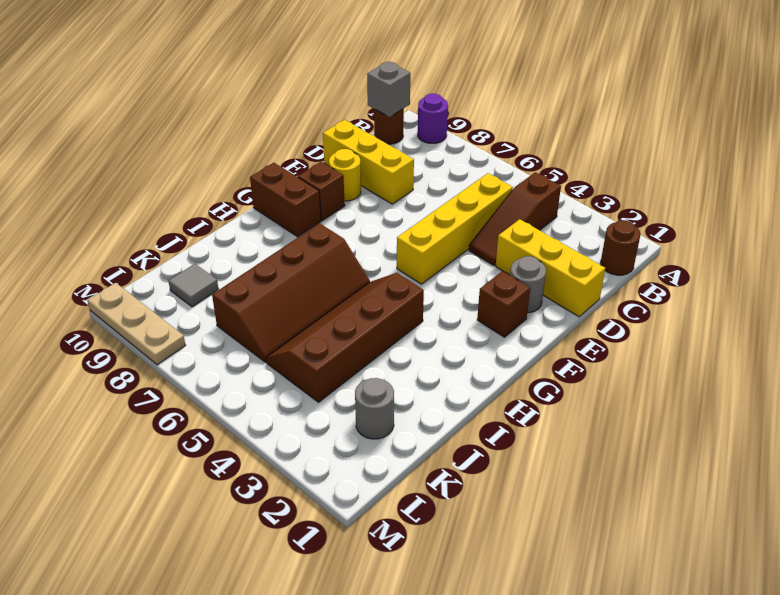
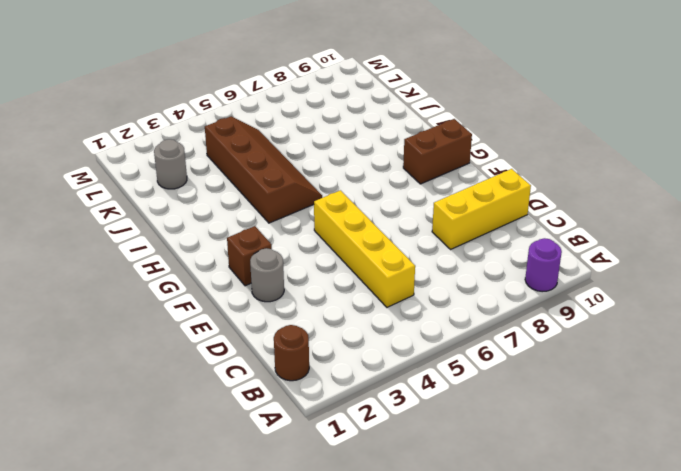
none -> brown slope B4:D4 level 1 top B
none -> brown round brick B10 level 1
none -> yellow brick D1:D3 level 1

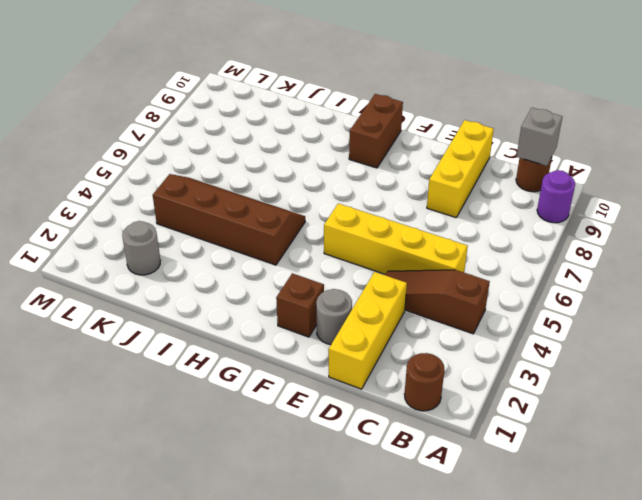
none -> yellow round brick E9 level 1
none -> brown brick F9 level 1
none -> brown slope H6:K7 level 1 top 7

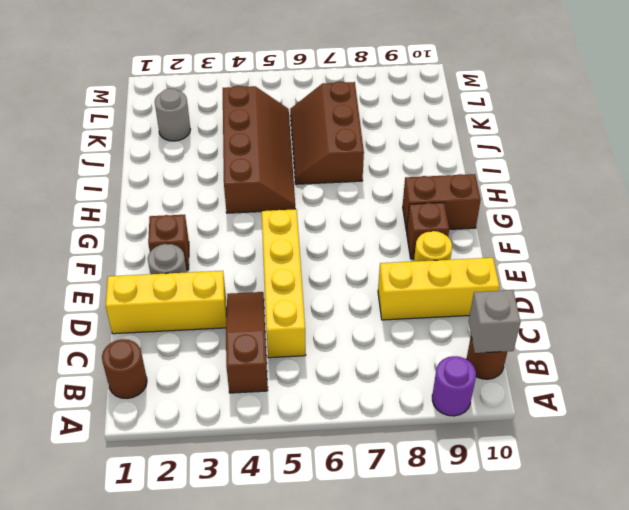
brown slope I6:K7 level 1 top 7 -> brown slope H6:K7 level 1 top 7
none -> grey tile K9 level 1
none -> tan plate M8:M10 level 1

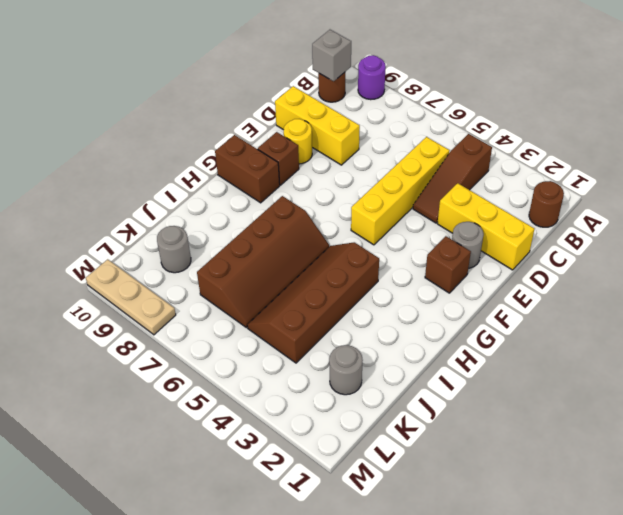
grey round brick K9 level 1 -> grey tile K9 level 1

